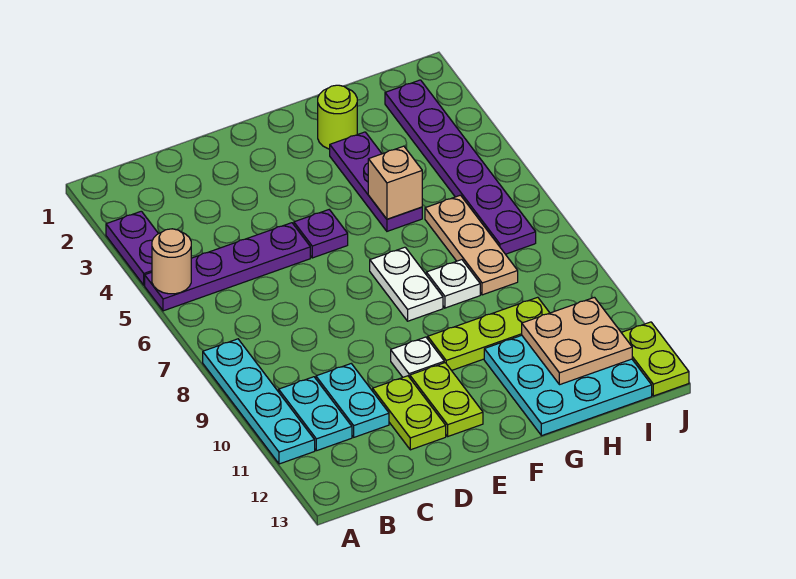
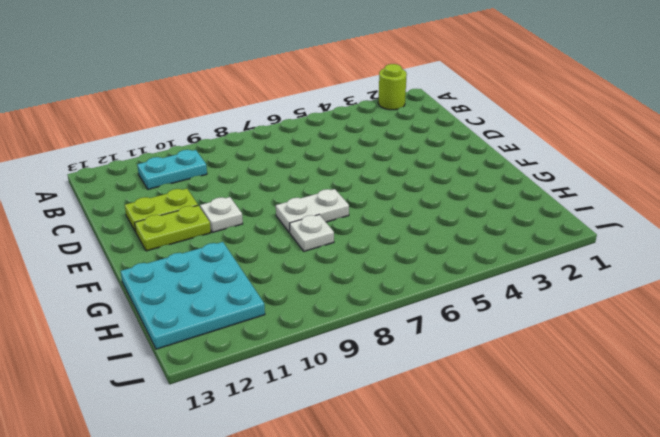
lime round brick A2 level 1 -> lime round brick G2 level 1
none -> purple plate A3:A4 level 1
none -> purple plate A5:D5 level 1
none -> cyan plate A8:A11 level 1

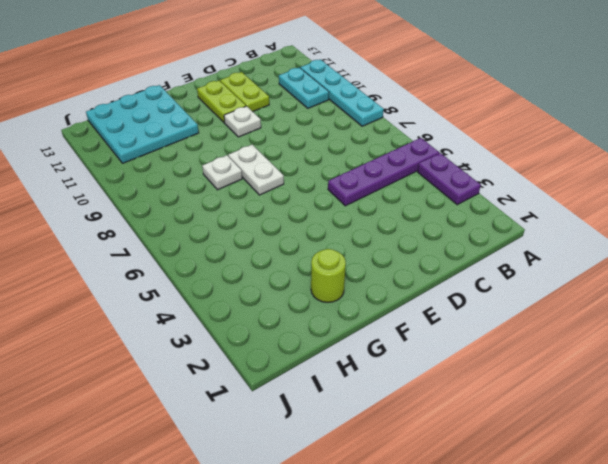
none -> cyan plate C10:C11 level 1
none -> purple plate E5 level 1
none -> lime plate F10:H10 level 1

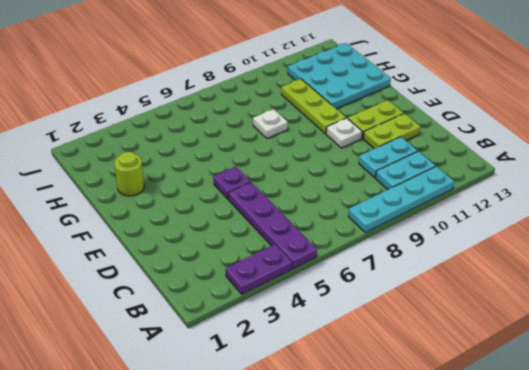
none -> white plate F7:F8 level 1
none -> purple plate G3:G5 level 1
none -> tan plate H6:H8 level 1

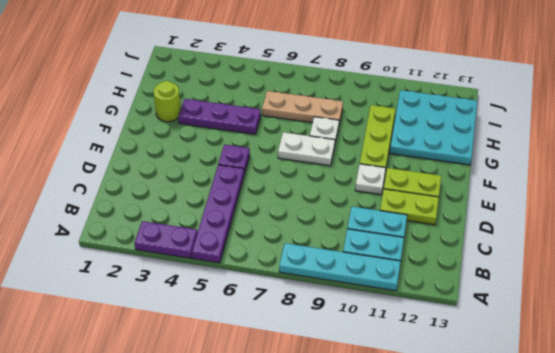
none -> purple plate I2:I7 level 1
none -> lime plate J12:J13 level 1
none -> tan round brick A5 level 2

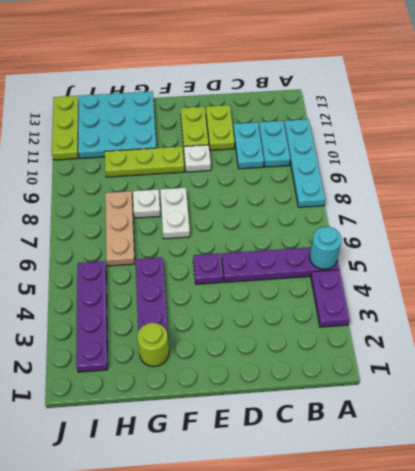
cyan round brick A5 level 2 -> tan round brick A5 level 2
purple plate I2:I5 level 1 -> purple plate I2:I7 level 1
lime plate J11:J13 level 1 -> lime plate J12:J13 level 1
none -> tan brick G5 level 2
none -> tan plate H11:I12 level 2

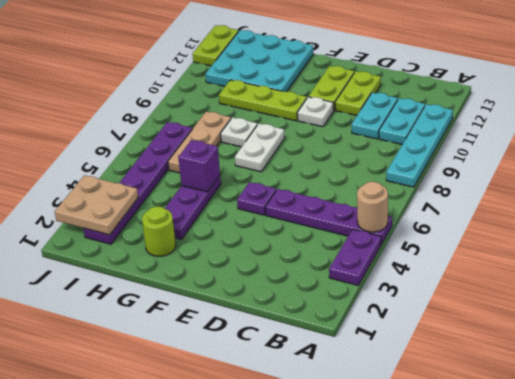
purple brick G5 level 2 -> tan brick G5 level 2
tan plate I2:J3 level 2 -> tan plate H11:I12 level 2

